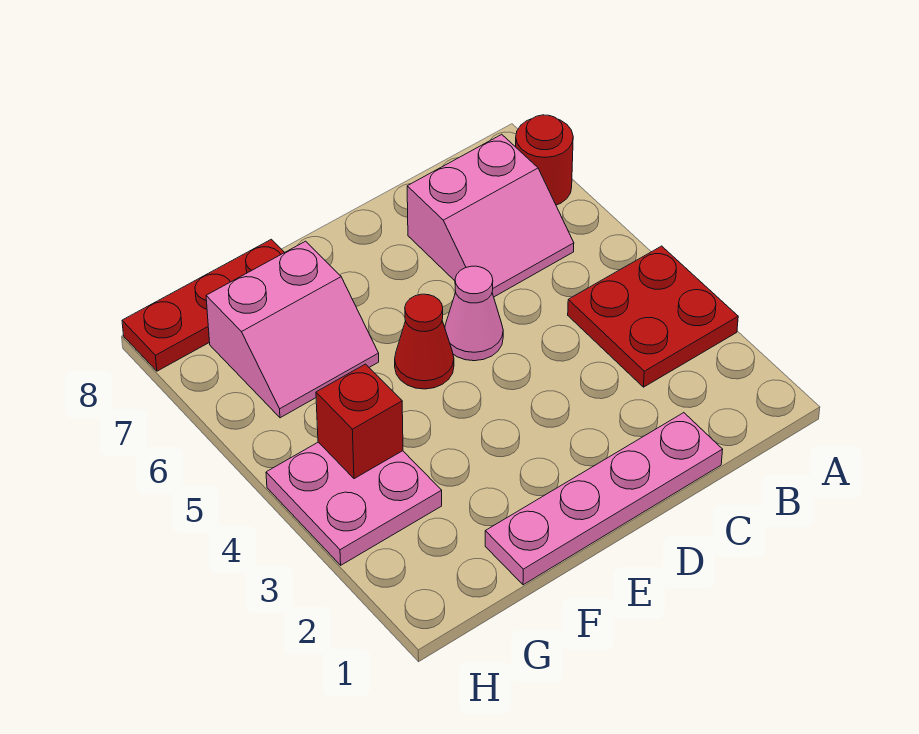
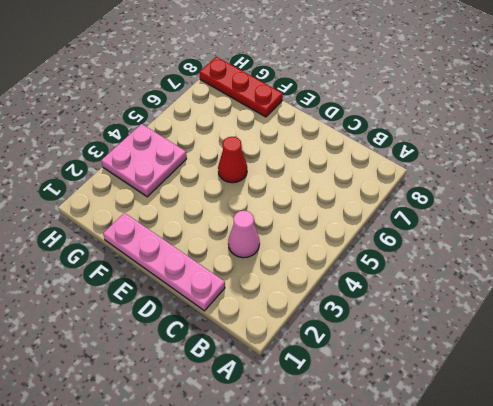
pink cone C3 level 1 -> pink cone D5 level 1
none -> red plate A3:B4 level 1
none -> red round brick A7 level 1

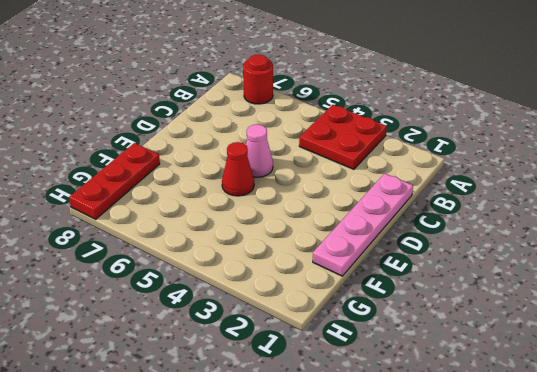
none -> pink slope B6:C7 level 1 top 7
none -> pink slope F6:G7 level 1 top 7

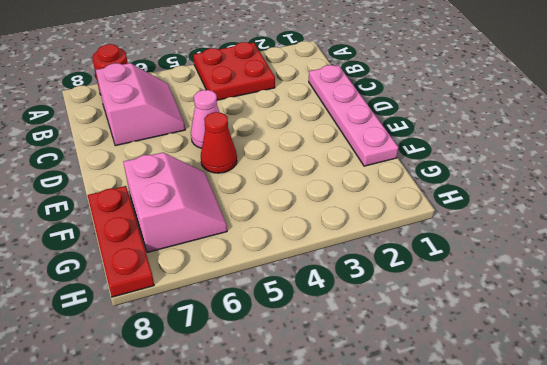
none -> pink plate G3:H4 level 1
none -> red brick G4 level 2

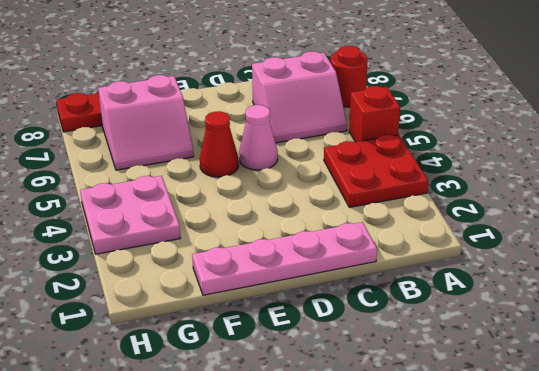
red brick A5 level 1 -> red brick G4 level 2

